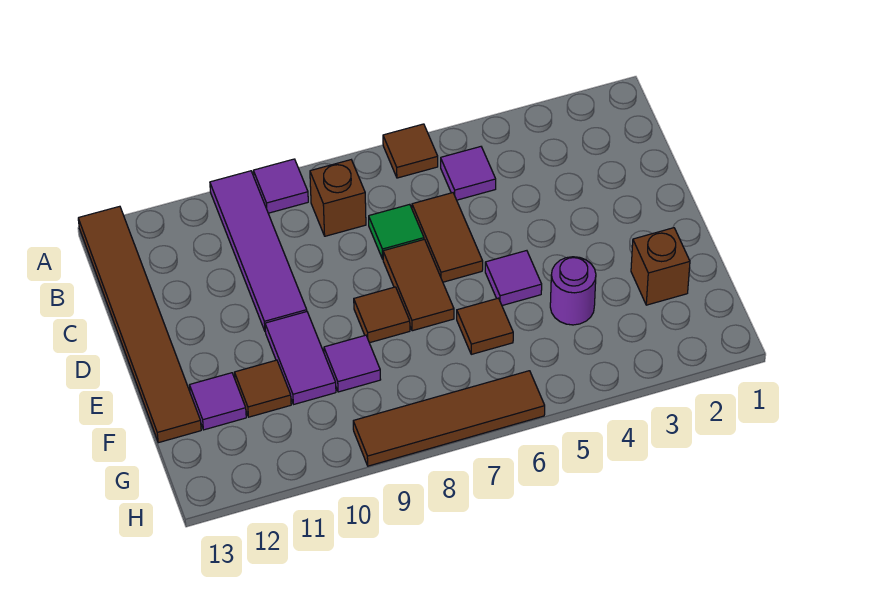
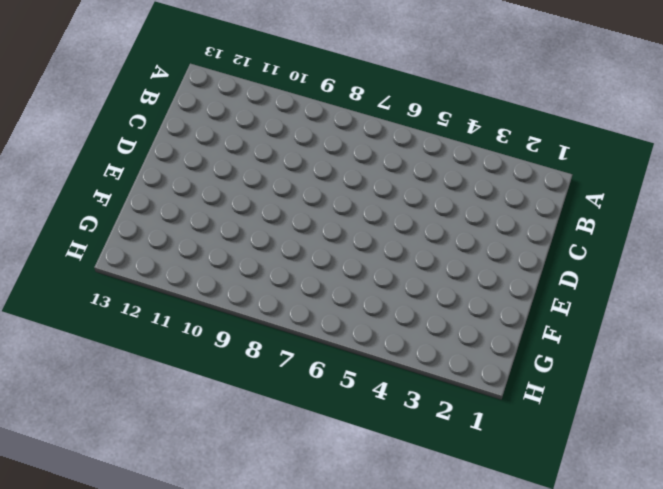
none -> brown tile A6 level 1
none -> purple tile A9 level 1
none -> purple tile A10:D10 level 1

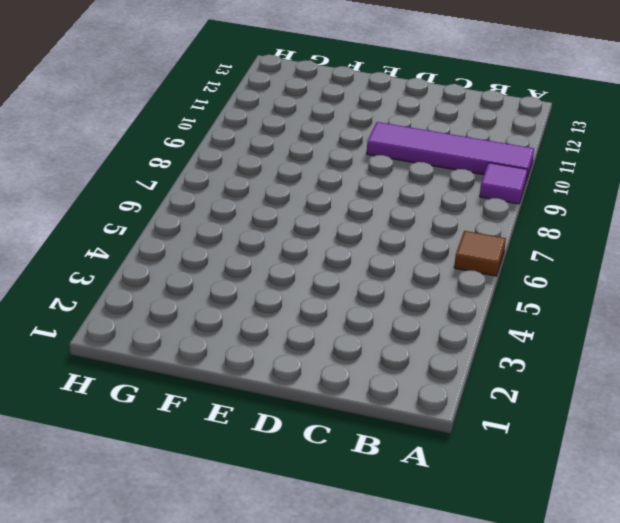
none -> brown tile A13:F13 level 1
none -> purple tile B5 level 1
none -> brown brick B8 level 1

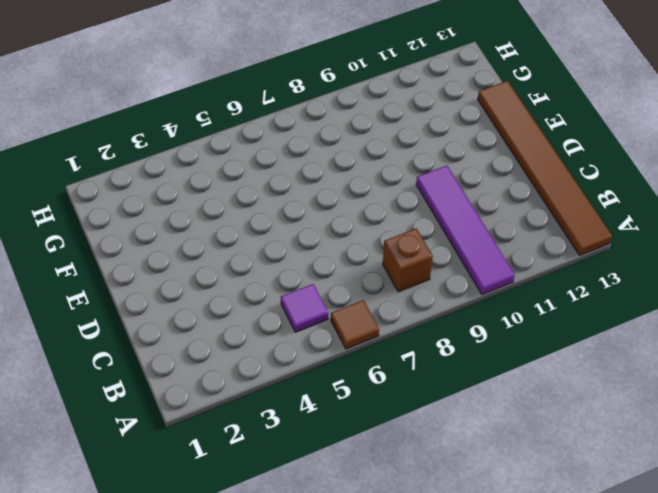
none -> purple tile A9 level 1
none -> brown tile C6:D6 level 1
none -> green tile C7 level 1

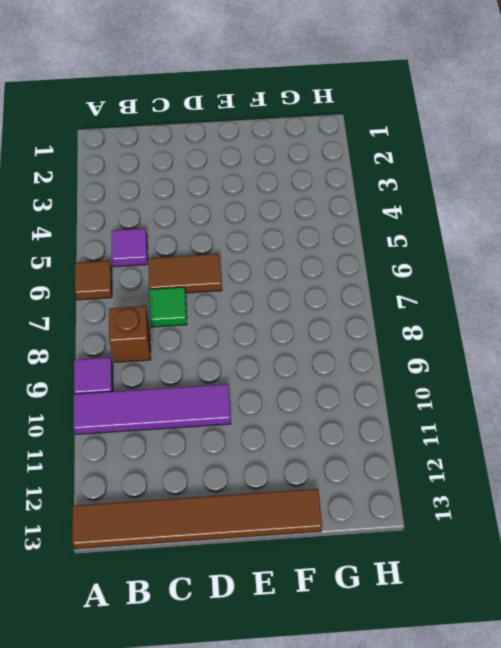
none -> brown tile D7:E7 level 1
none -> purple tile E5 level 1
none -> brown tile E8 level 1

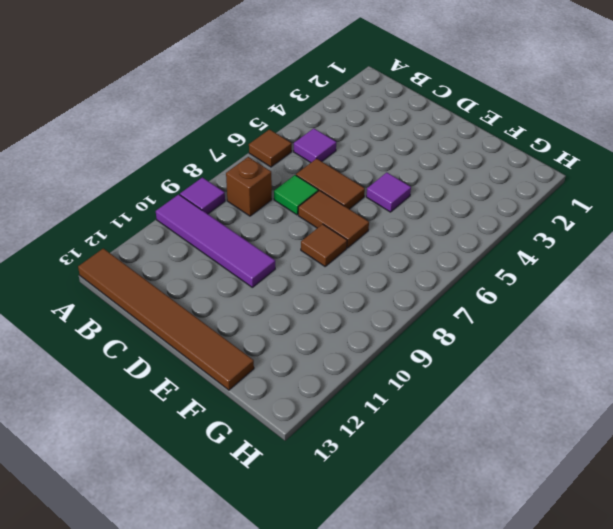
none -> purple tile E10:F10 level 1
none -> brown brick F2 level 1
none -> purple round brick F4 level 1

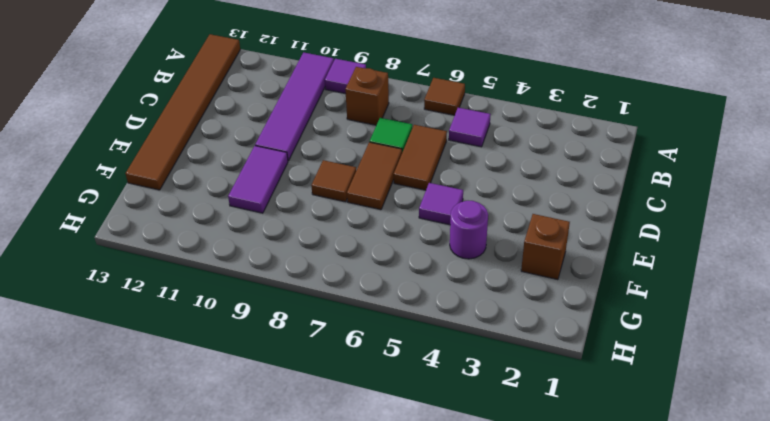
none -> brown tile F6 level 1
none -> purple tile F9 level 1
none -> brown tile F11 level 1

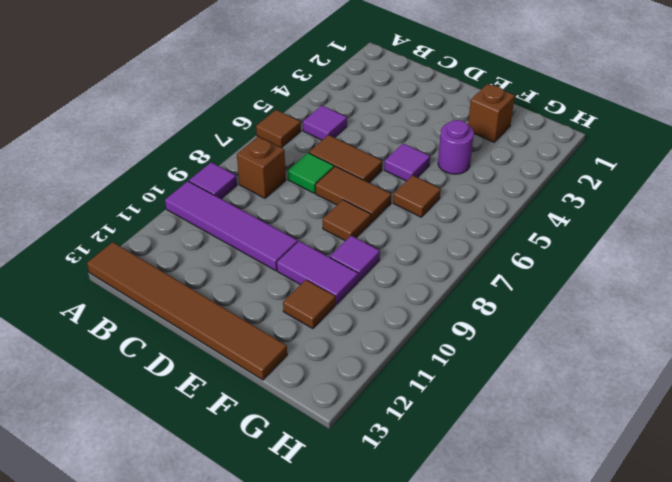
none -> purple tile F12 level 1
none -> brown tile H6:H9 level 1

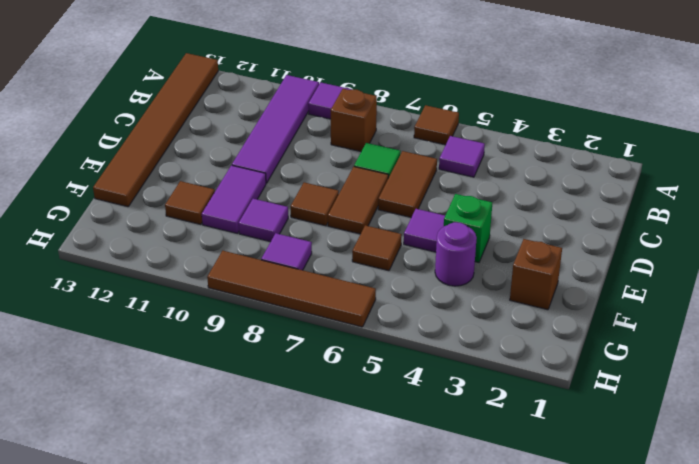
green brick E4 level 1 -> none
purple tile G8 level 1 -> purple tile F12 level 1

